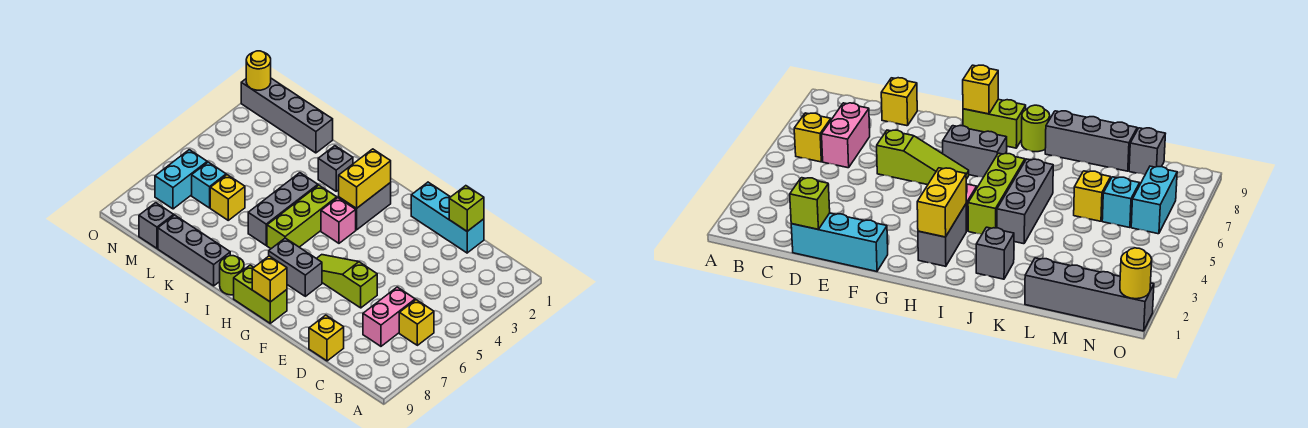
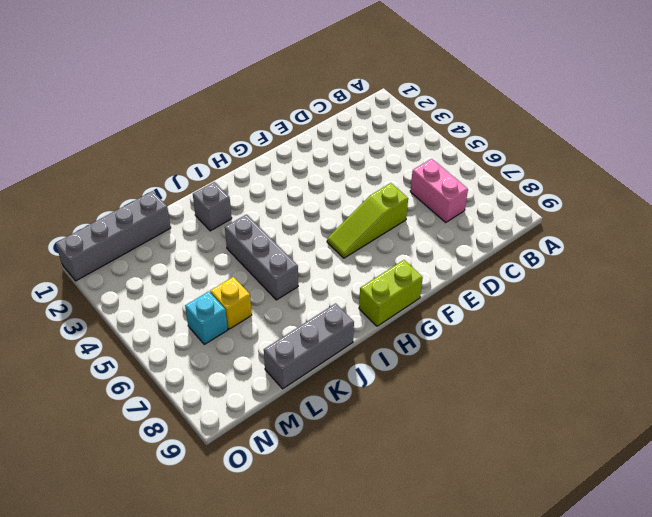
none -> yellow brick B6 level 1
none -> cyan brick D1:F1 level 1
none -> yellow brick D9 level 1

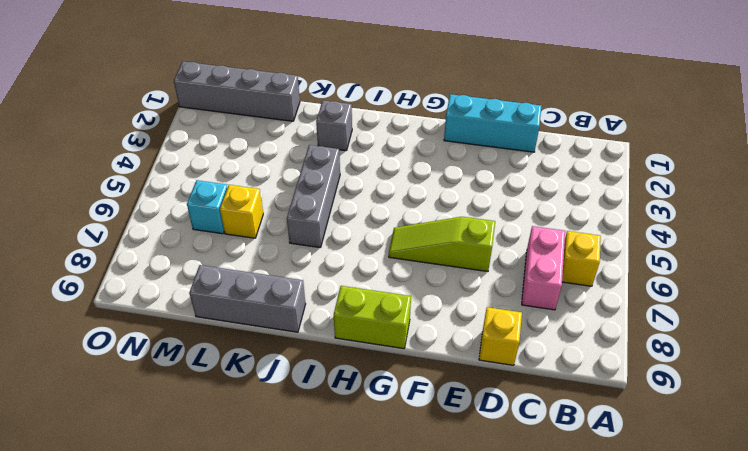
none -> grey brick G7:H7 level 1
none -> grey brick H2:H3 level 1
none -> pink brick H4 level 1

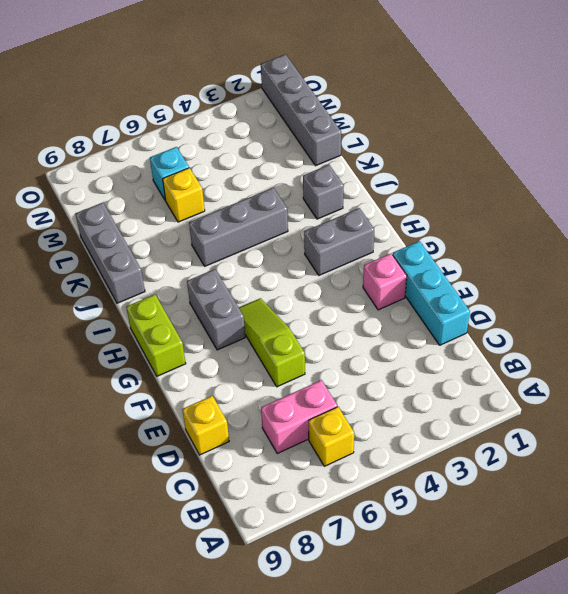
pink brick F2 level 1 -> pink brick H4 level 1
none -> lime brick I4:I6 level 1
none -> lime round brick I9 level 1
none -> grey brick M9 level 1

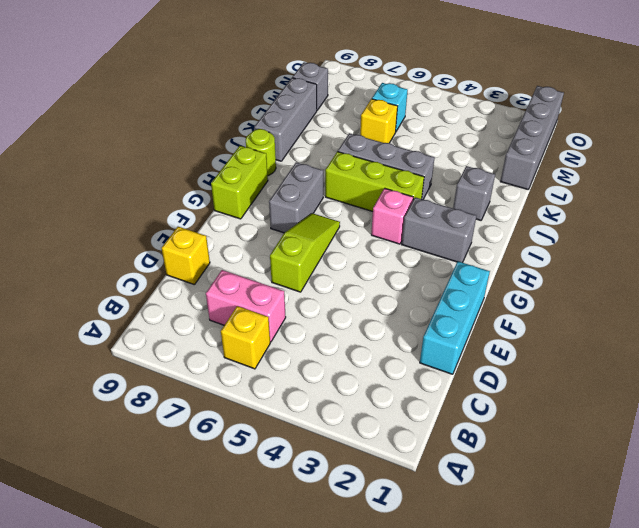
none -> cyan brick N6:N7 level 1
none -> lime brick D1 level 2
none -> yellow brick G9 level 2

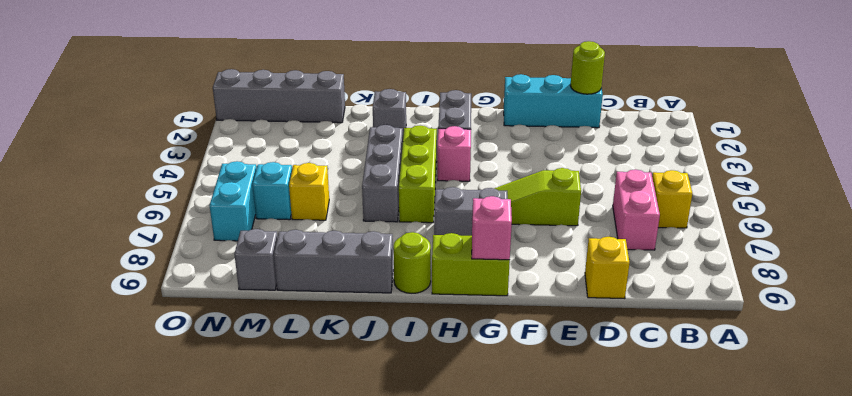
lime round brick D1 level 2 -> lime brick D1 level 2
pink brick G9 level 2 -> yellow brick G9 level 2
none -> yellow brick H2:H3 level 2
none -> yellow round brick O1 level 2

